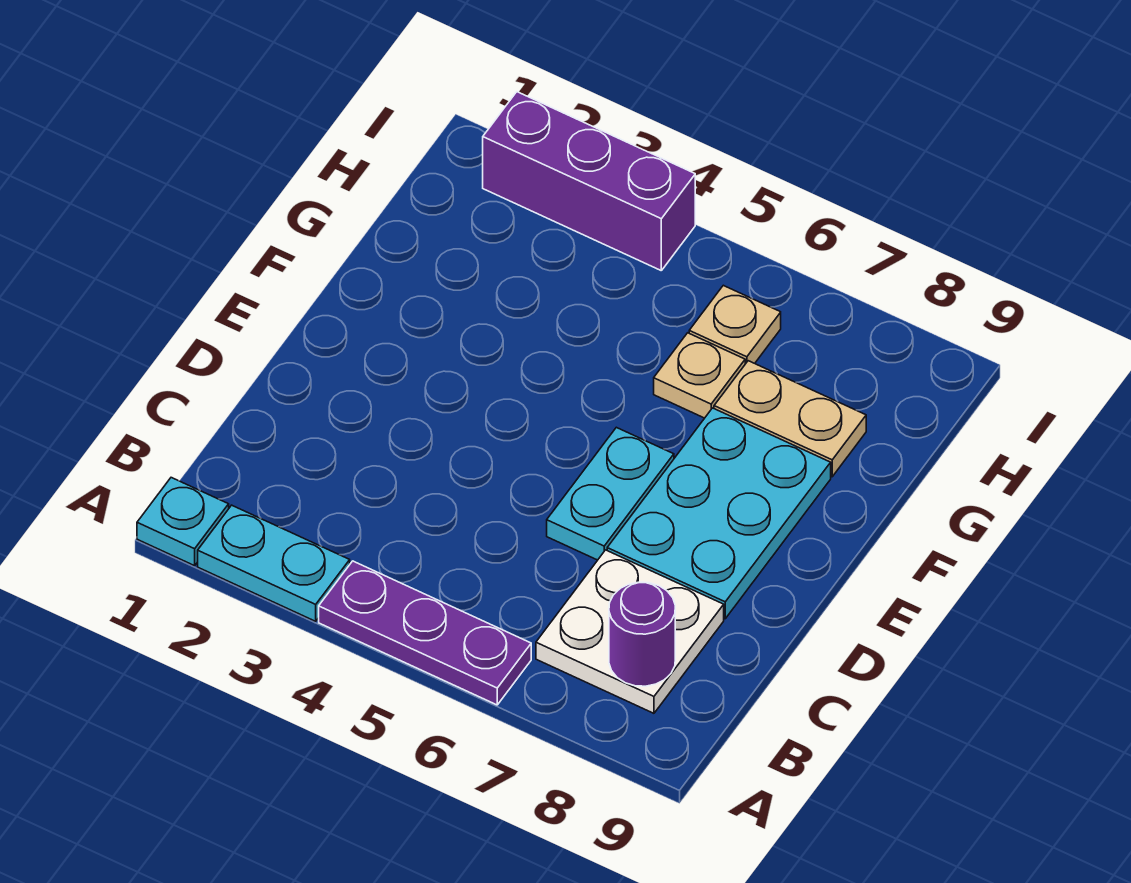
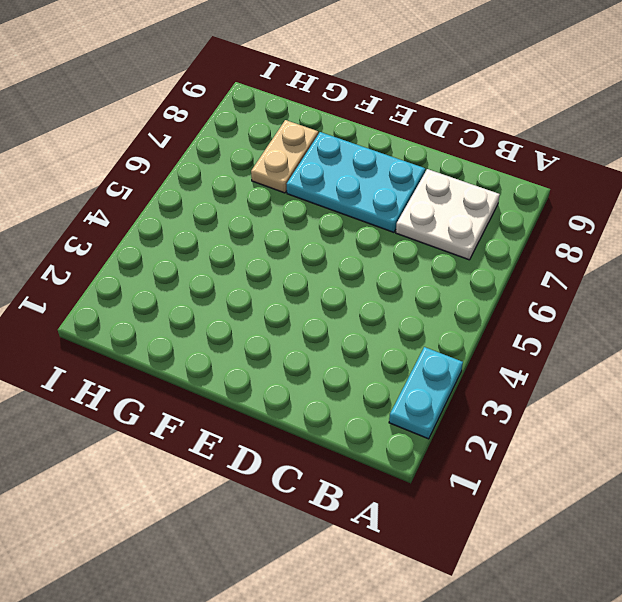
none -> cyan plate A1 level 1
none -> purple plate A4:A6 level 1

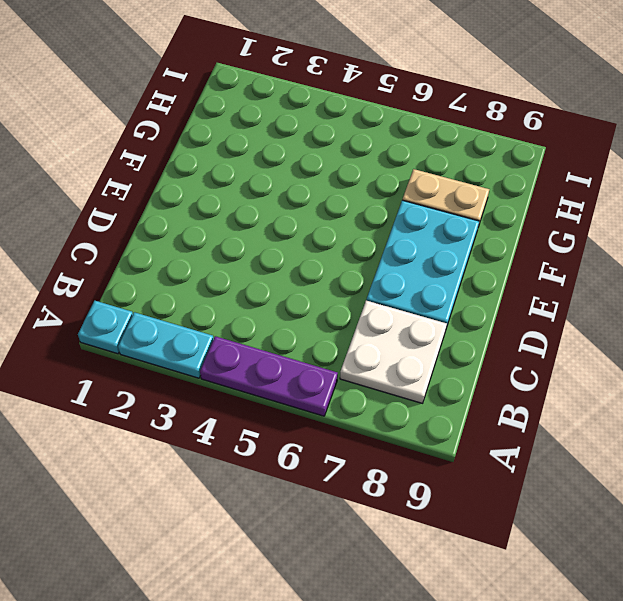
none -> cyan plate D6:E6 level 1
none -> tan plate G6 level 1

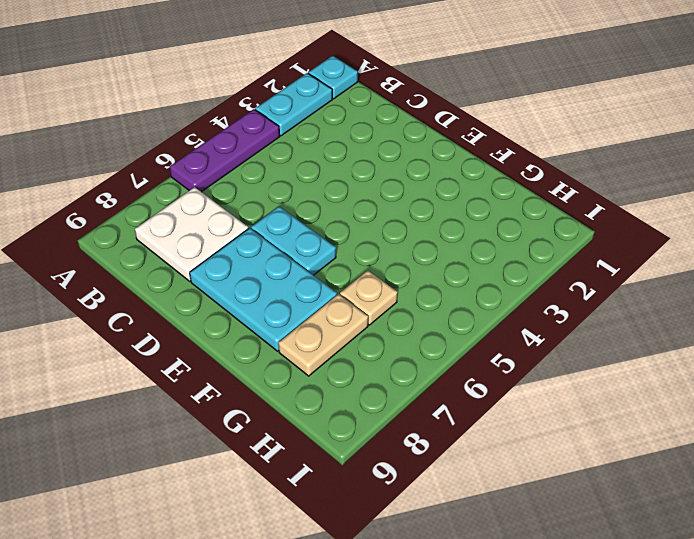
none -> tan plate H6 level 1
none -> purple brick I2:I4 level 1

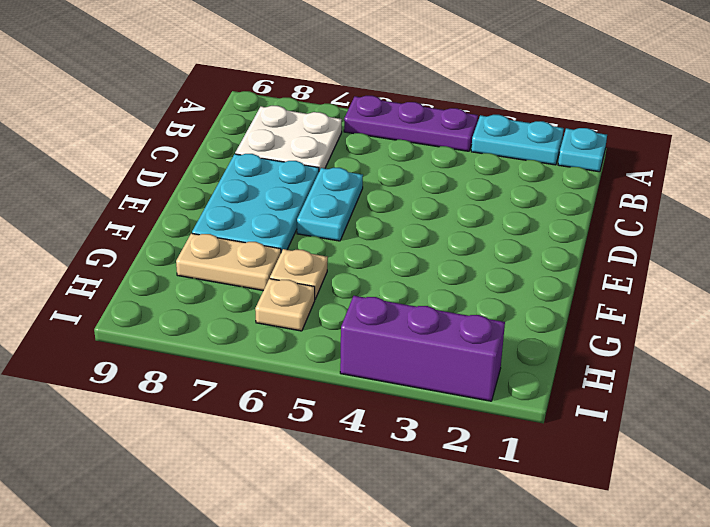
none -> purple round brick B8 level 2

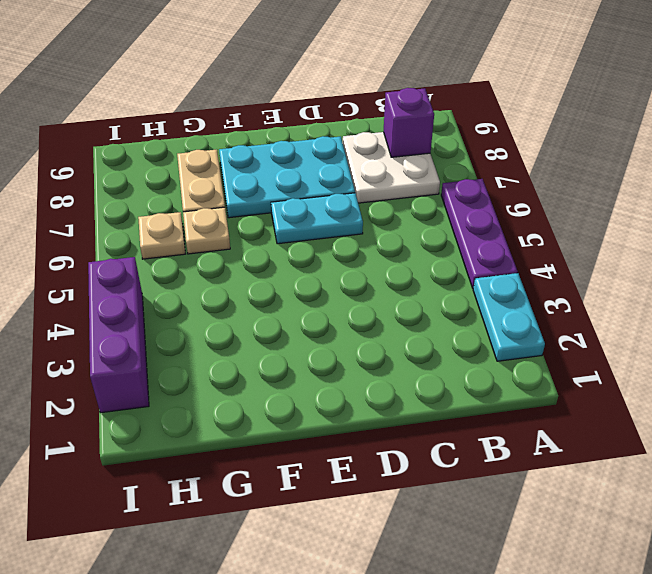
purple brick B8 level 2 -> purple round brick B8 level 2
none -> cyan plate A1 level 1

